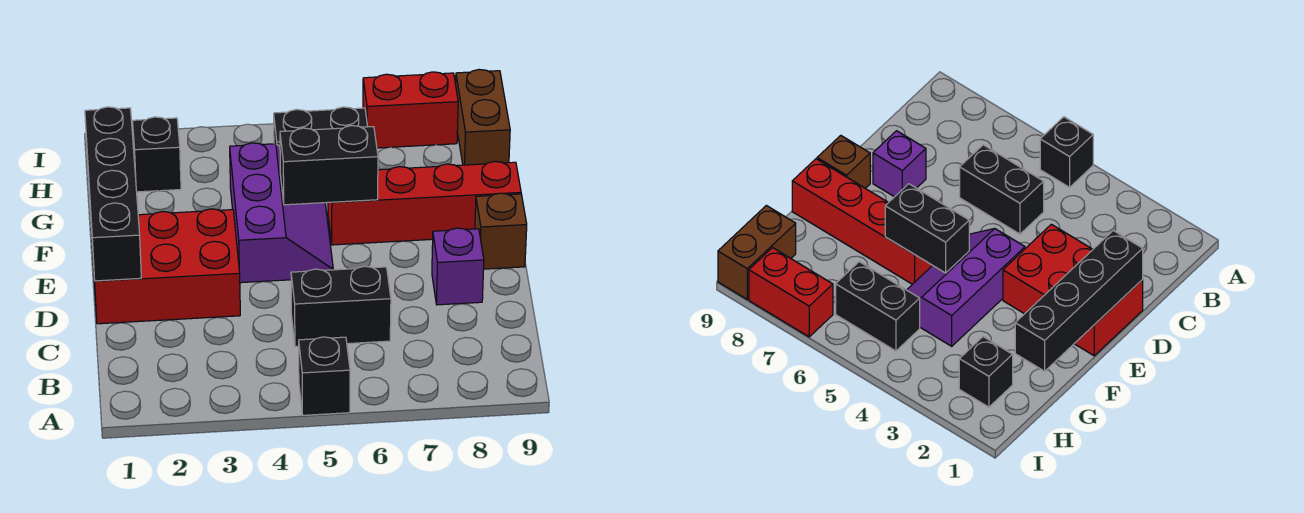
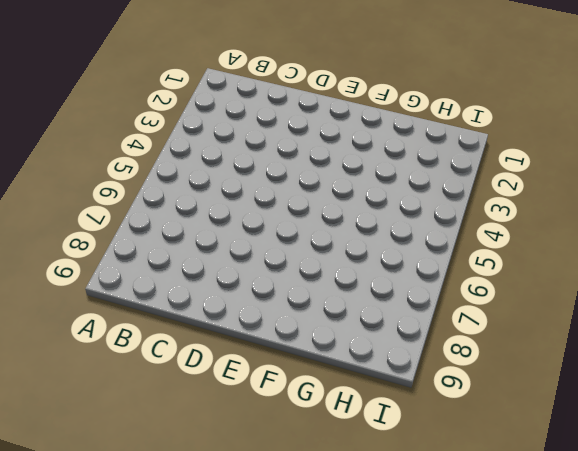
none -> black brick A5 level 1
none -> black brick C5:C6 level 1
none -> red brick D1:E3 level 1

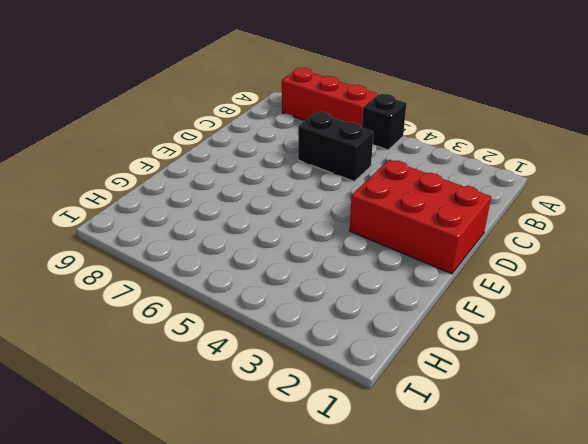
red brick A6:A8 level 1 -> none
none -> purple brick D8 level 1
none -> purple slope E4:G5 level 1 top 4
none -> brown brick E9 level 1

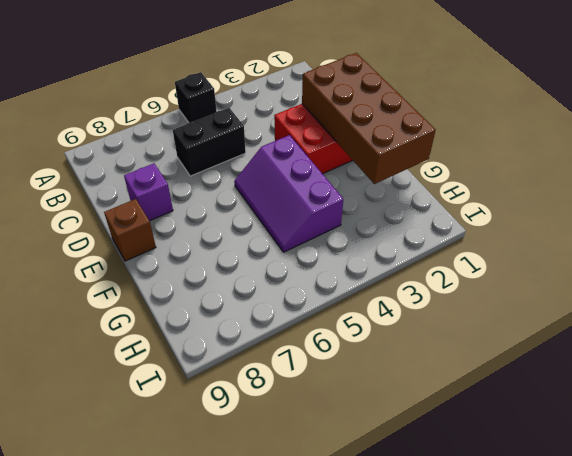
brown brick D1:G2 level 2 -> black brick D1:G1 level 2
none -> red brick F6:F9 level 1
none -> black brick H2 level 1
none -> black brick H5:H6 level 1

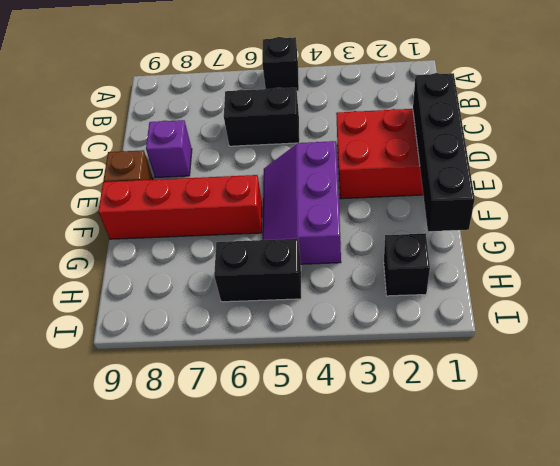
none -> brown brick H9:I9 level 1
none -> red brick I7:I8 level 1
none -> black brick F5:F6 level 2

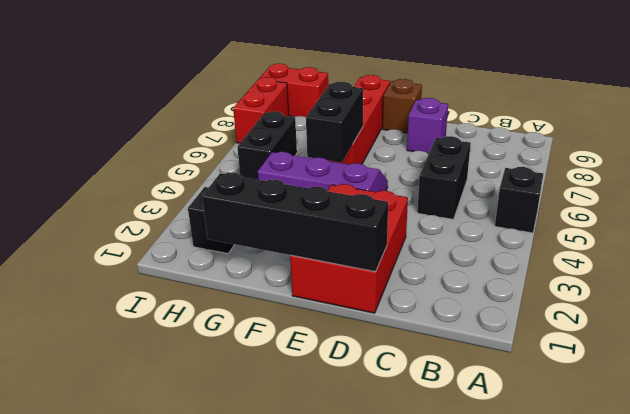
red brick H9:I9 level 1 -> brown brick H9:I9 level 1

